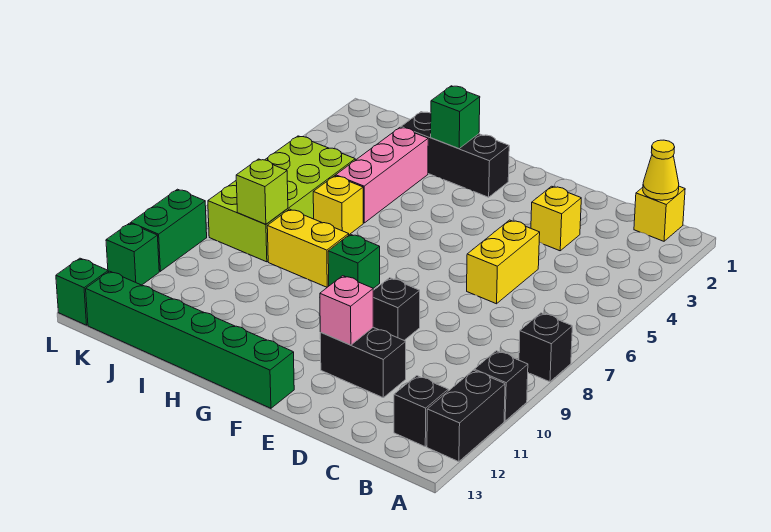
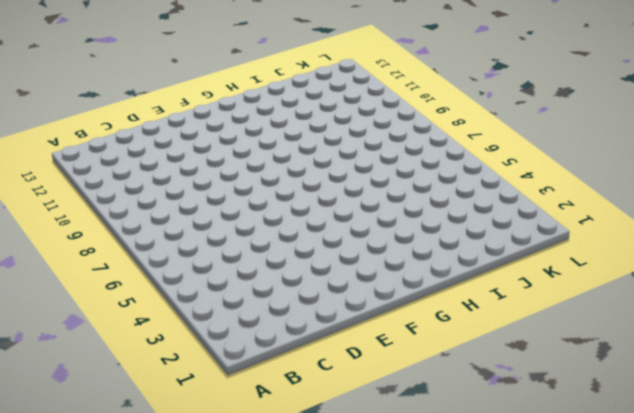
none -> black brick A8 level 1
none -> black brick A10 level 1
none -> black brick A11:A12 level 1

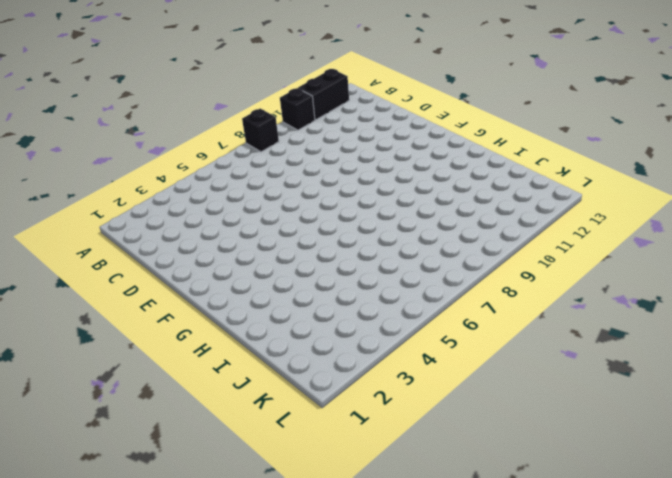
none -> yellow brick B1 level 1
none -> black brick B12 level 1
none -> yellow brick D3 level 1

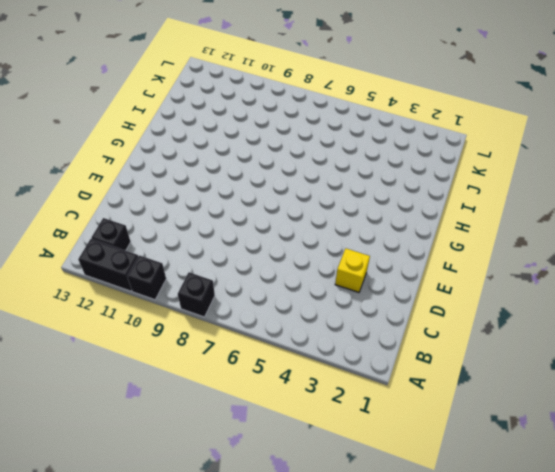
none -> yellow brick B1 level 1
none -> yellow brick D5:D6 level 1
none -> black brick D11:E11 level 1

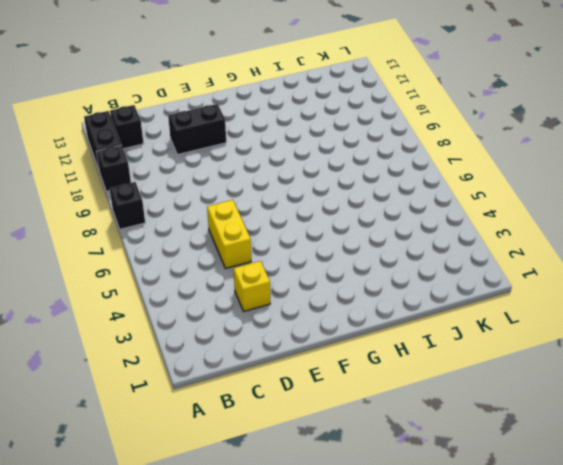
none -> yellow brick B1 level 1
none -> black brick E9 level 1
none -> green brick F13:K13 level 1

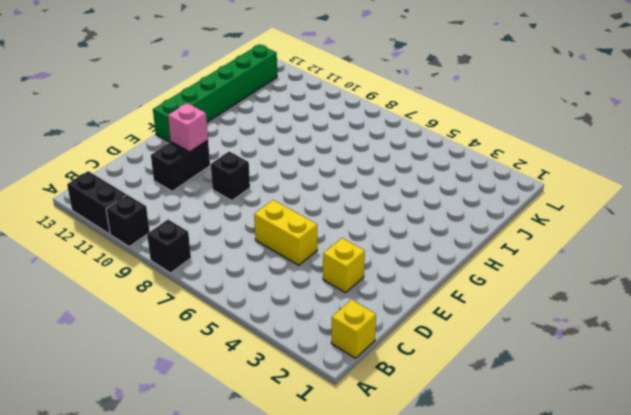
none -> black brick B12 level 1
none -> black brick G2:I2 level 1
none -> green brick G8 level 1

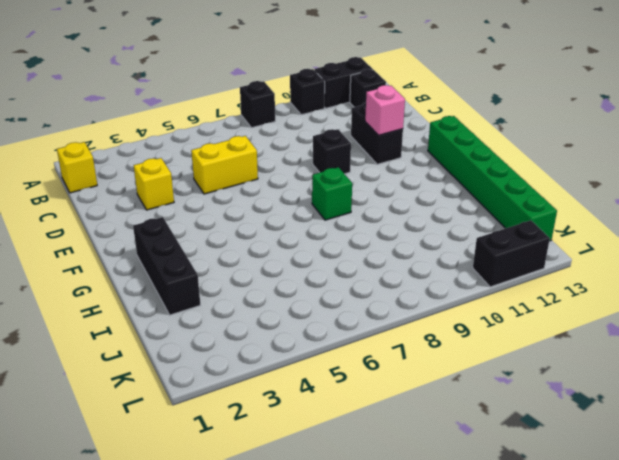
black brick L11:L12 level 1 -> green brick L11 level 1
none -> yellow brick H8:I8 level 1
none -> pink brick I3:I5 level 1
none -> yellow brick I6 level 1

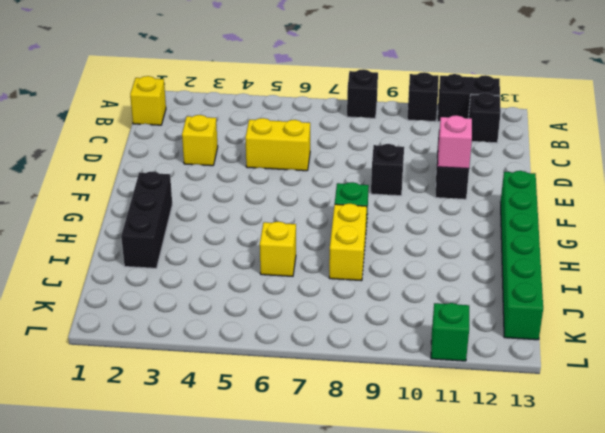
none -> pink brick I3:I5 level 1
none -> lime brick J5:K8 level 1
none -> green brick L9:L10 level 1

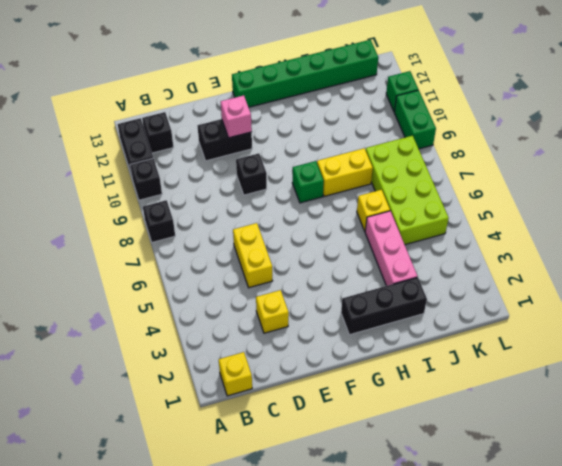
none -> green brick L13 level 1
none -> yellow cone B1 level 2
none -> green brick H2 level 2

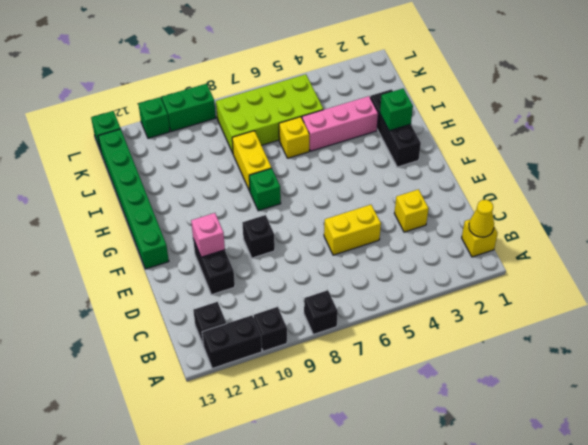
none -> lime brick J8 level 2

